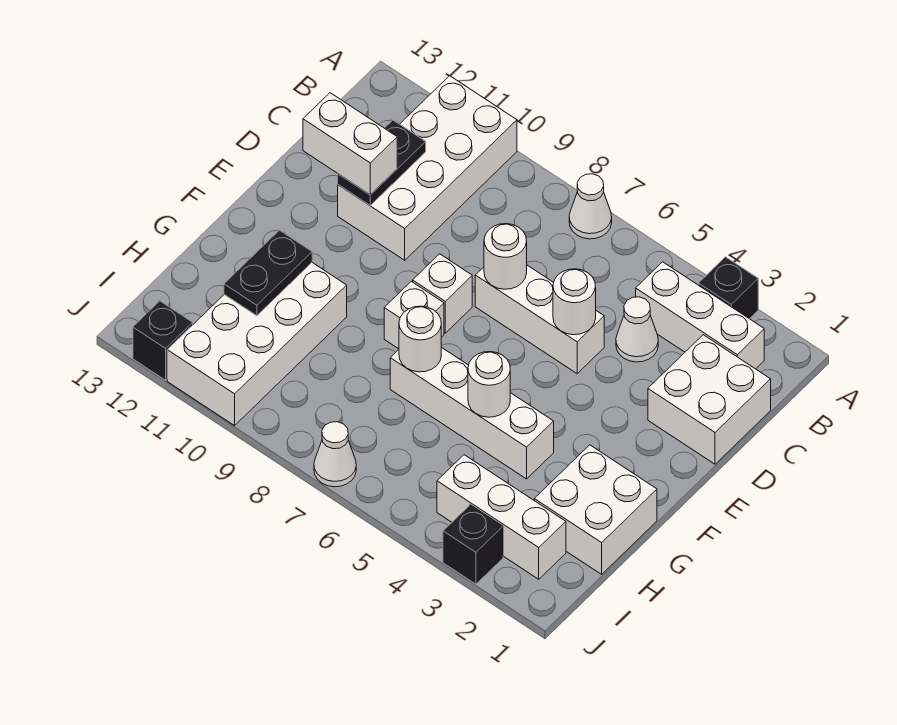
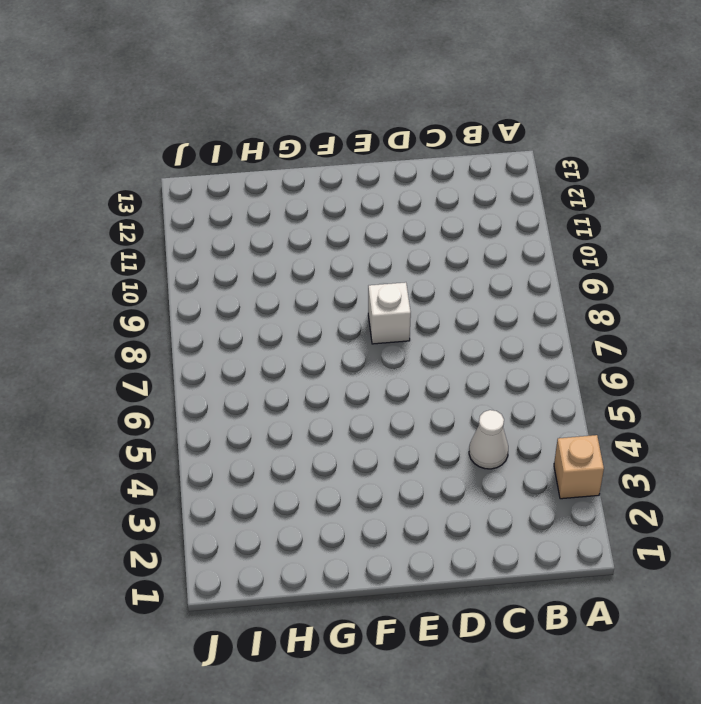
tan brick A3 level 1 -> black brick A3 level 1
none -> white cone A7 level 1
none -> white brick A10:D11 level 1
none -> white brick B2:B4 level 1

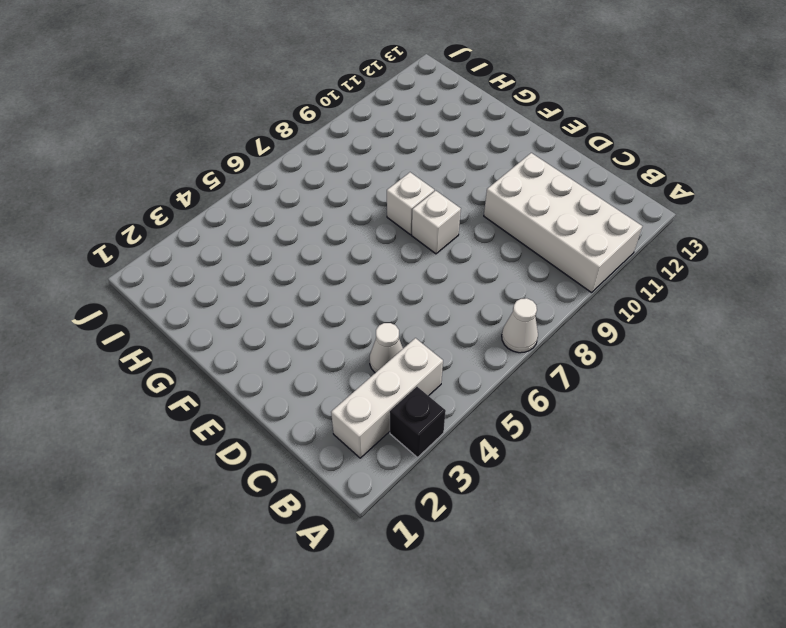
none -> white brick C1:D2 level 1
none -> white brick D5:D7 level 1
none -> white brick G1:H2 level 1

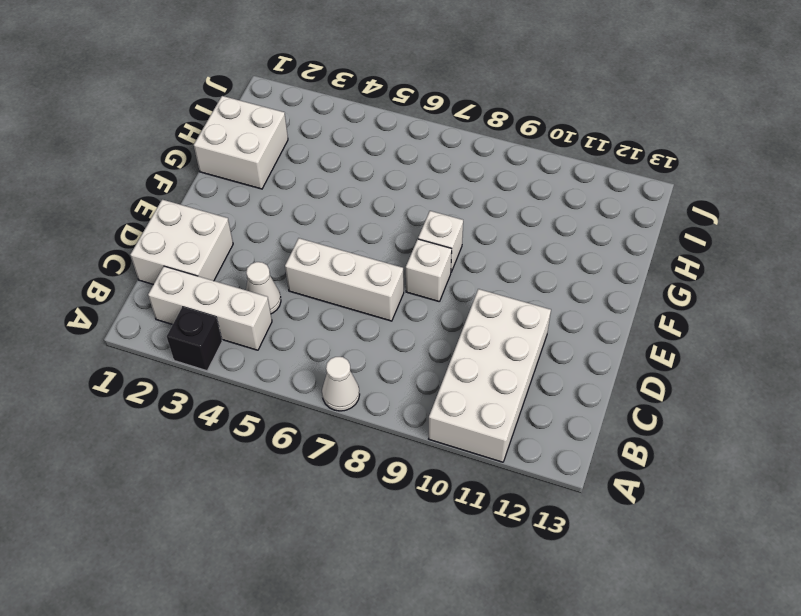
none -> white brick G4:G7 level 1
none -> white brick G10:J11 level 1
none -> white brick I2:I4 level 1

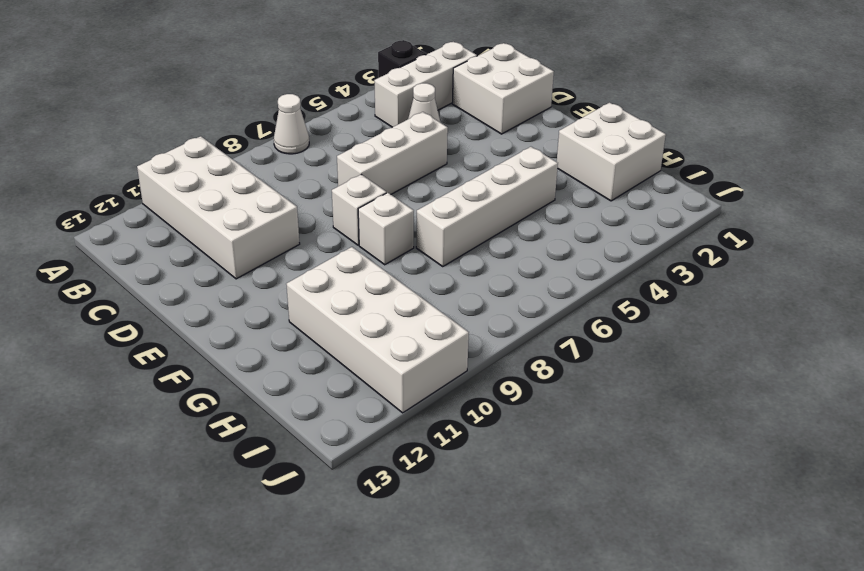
none -> white brick I2:I4 level 1
none -> black brick J3 level 1
none -> white cone J7 level 1

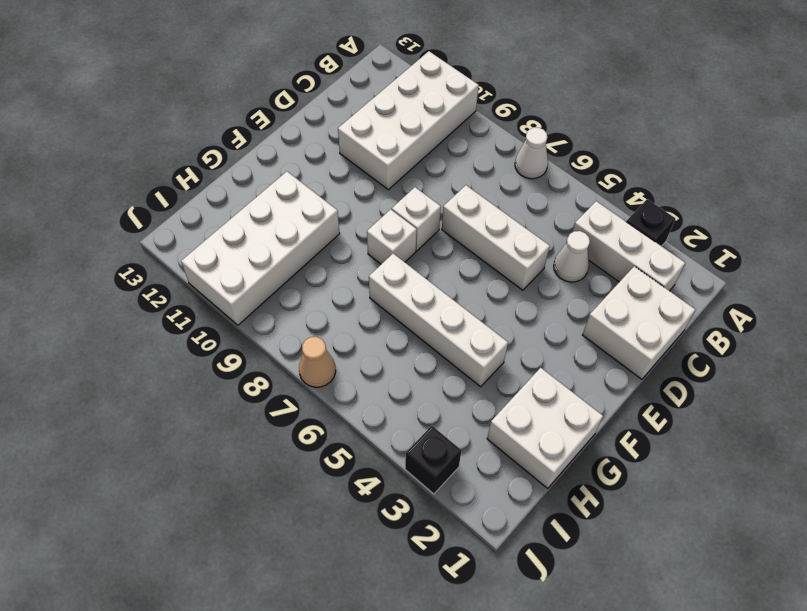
tan cone J7 level 1 -> white cone J7 level 1
none -> white brick I2:I4 level 1
none -> black brick J12 level 1
none -> black plate C11:D11 level 2

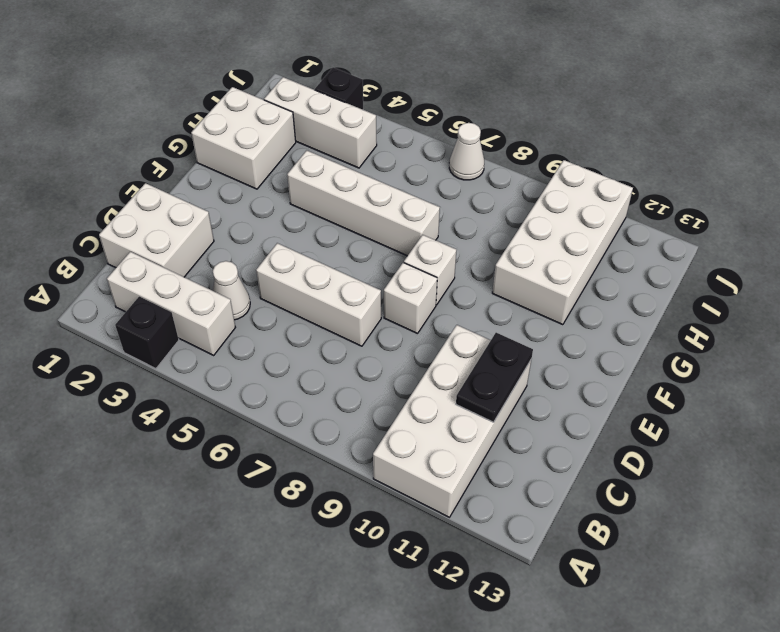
none -> white cone A7 level 1
none -> black brick J12 level 1
none -> white round brick D5 level 2

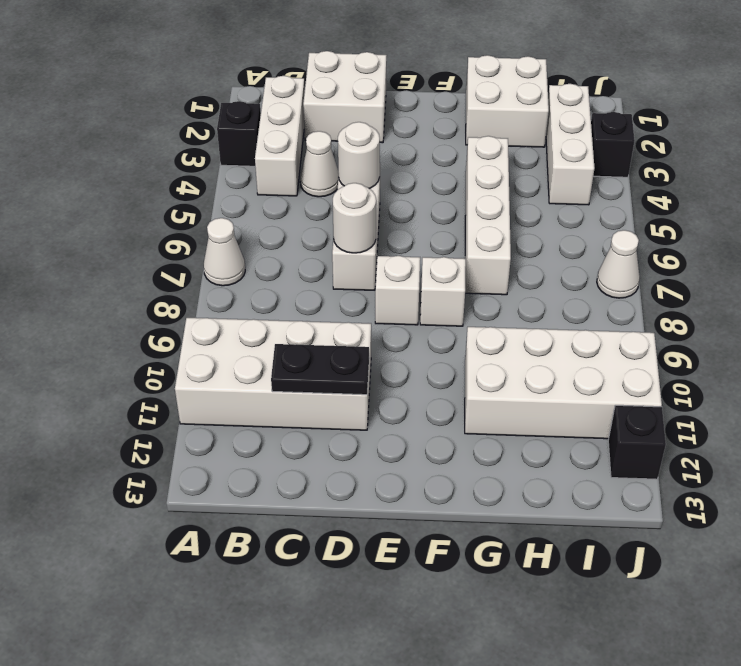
none -> white round brick G5 level 2
none -> white round brick G7 level 2
none -> black plate G11:H11 level 2

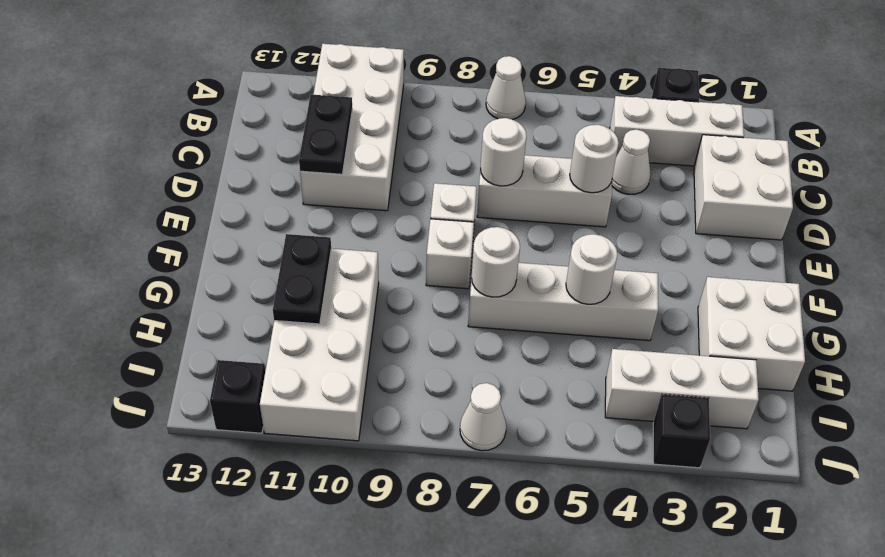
none -> white brick D11:D12 level 3

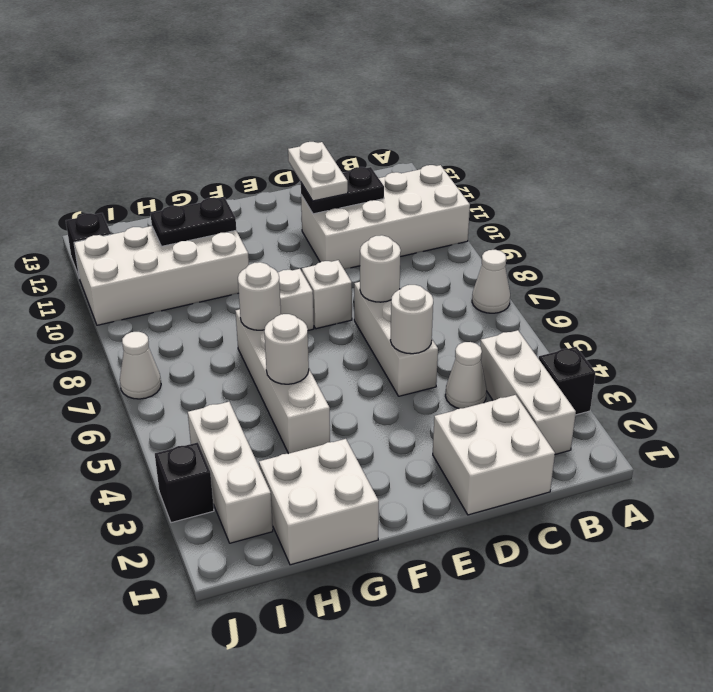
white plate D11:D12 level 3 -> white brick D11:D12 level 3

